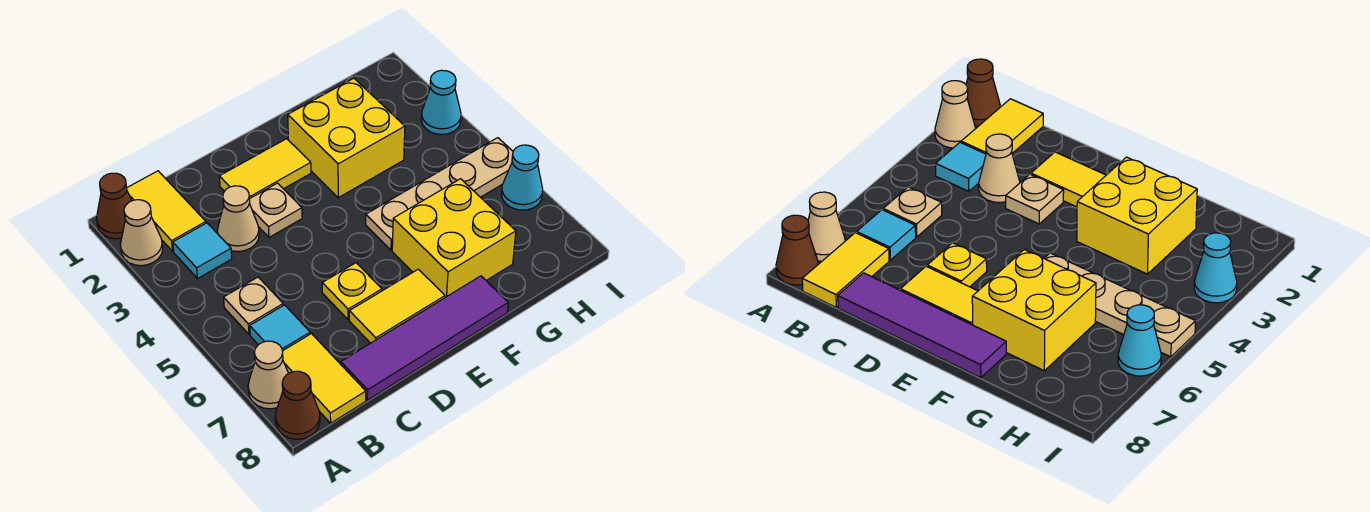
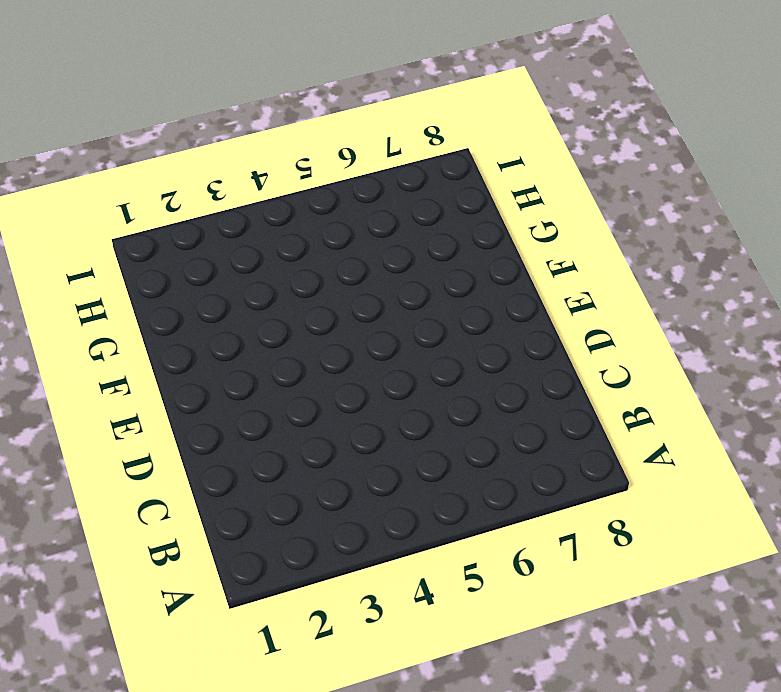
none -> brown cone A1 level 1
none -> tan cone A2 level 1
none -> tan cone A7 level 1

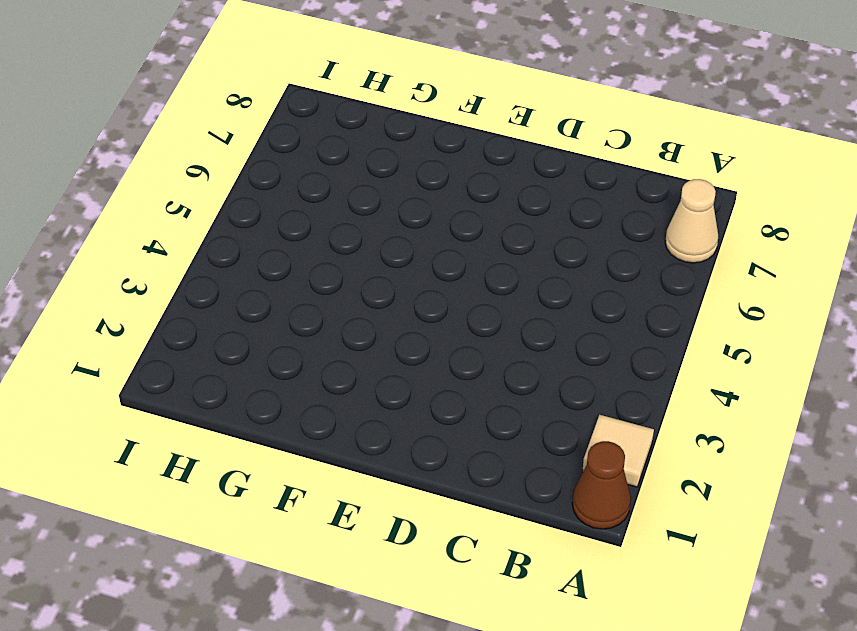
tan tile A2 level 1 -> tan cone A2 level 1
none -> brown cone A8 level 1
none -> yellow tile B1:B2 level 1
none -> cyan tile B3 level 1

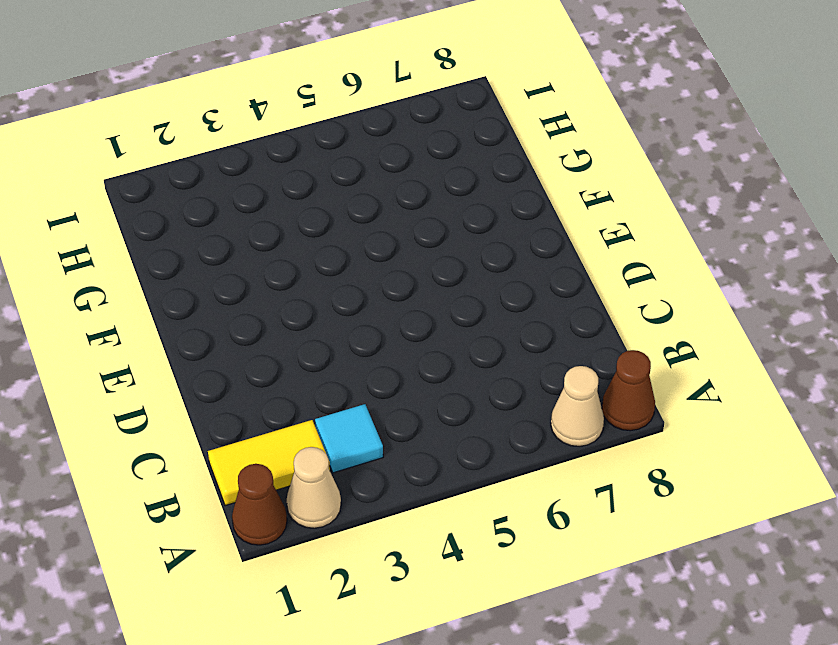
none -> tan plate B5 level 1
none -> cyan tile B6 level 1
none -> yellow tile B7:B8 level 1

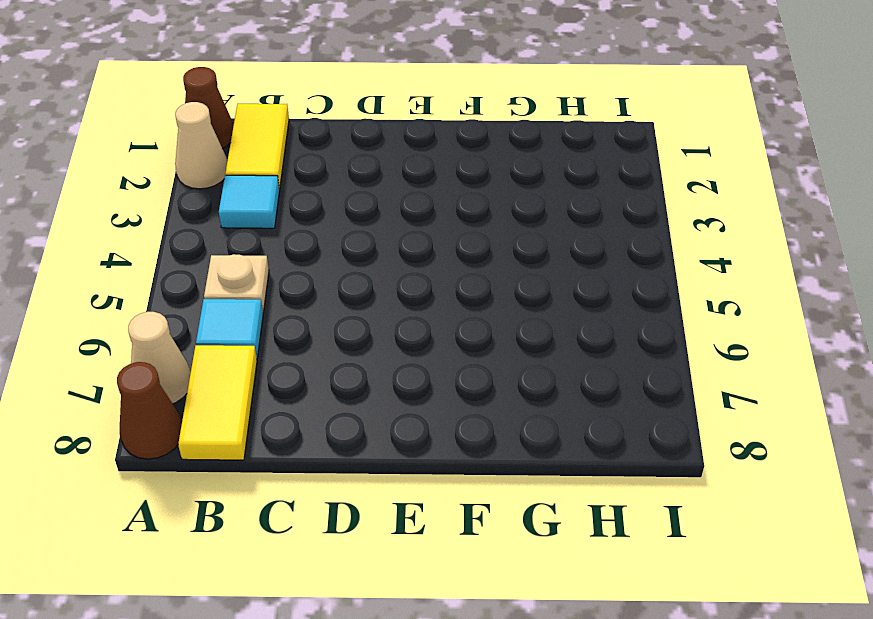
none -> tan cone C3 level 1
none -> purple tile C8:F8 level 1
none -> yellow tile D2:E2 level 1

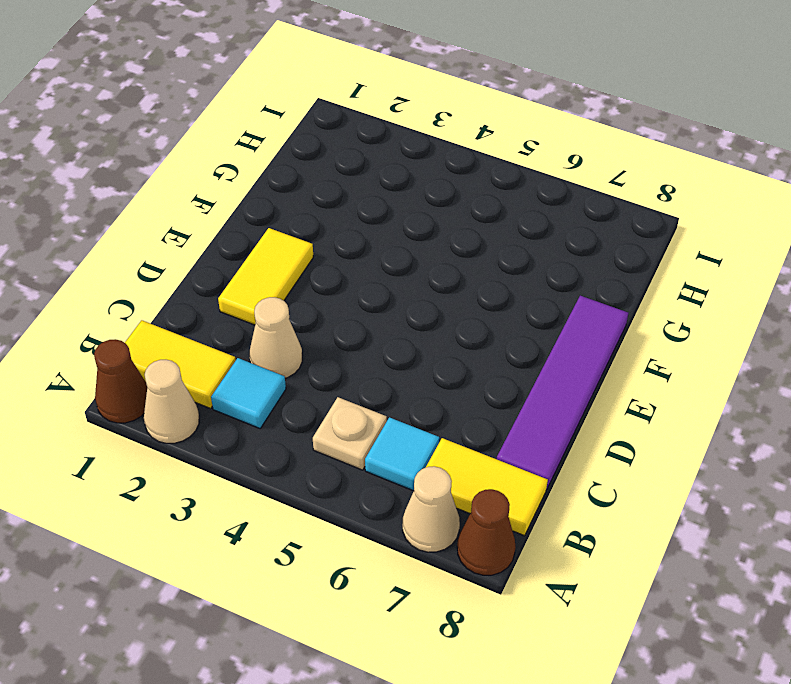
none -> tan plate D3 level 1
none -> yellow plate D6 level 1
none -> yellow tile D7:E7 level 1

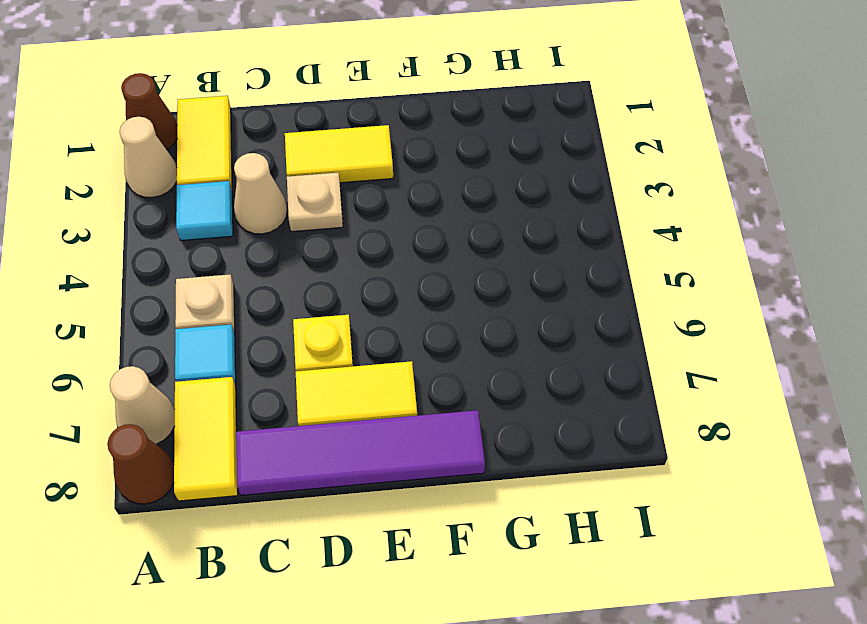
none -> yellow brick F2:G3 level 1
none -> tan plate F5:I5 level 1
none -> yellow brick F6:G7 level 1

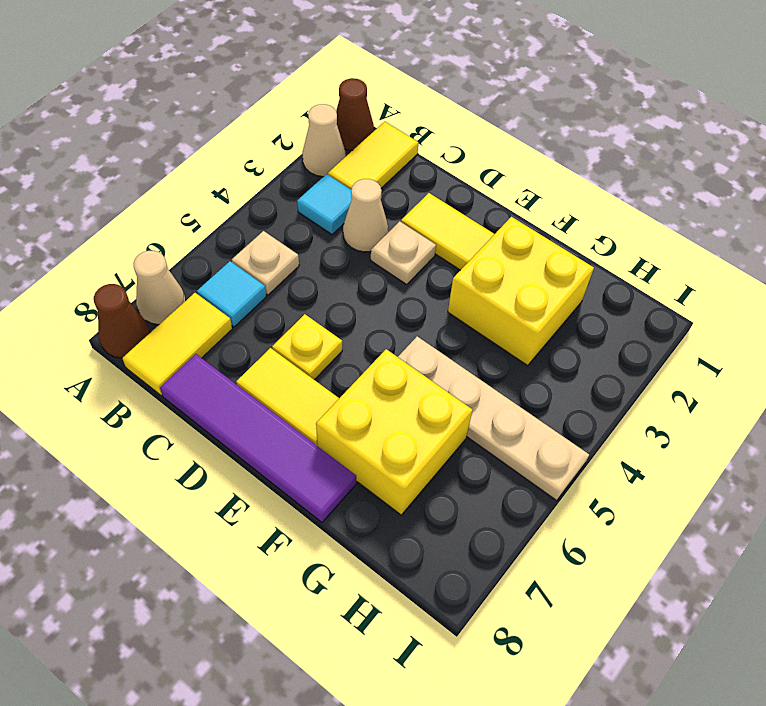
none -> cyan cone I3 level 1
none -> cyan cone I6 level 1

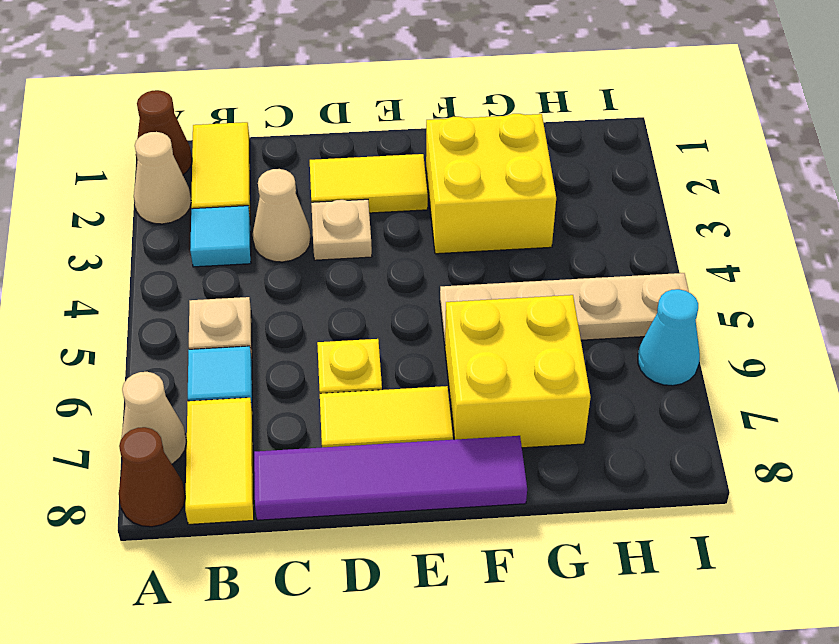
none -> cyan cone I3 level 1

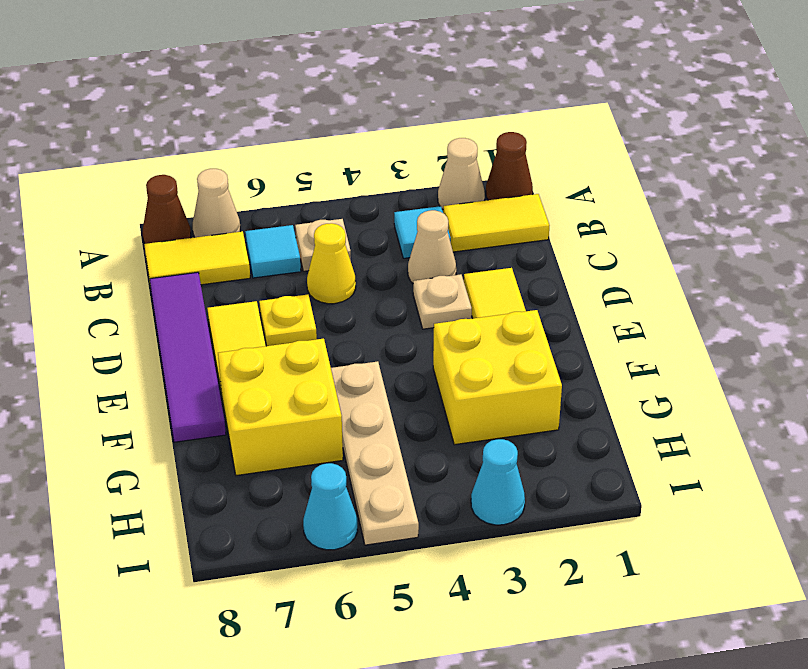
yellow cone C5 level 1 -> none

